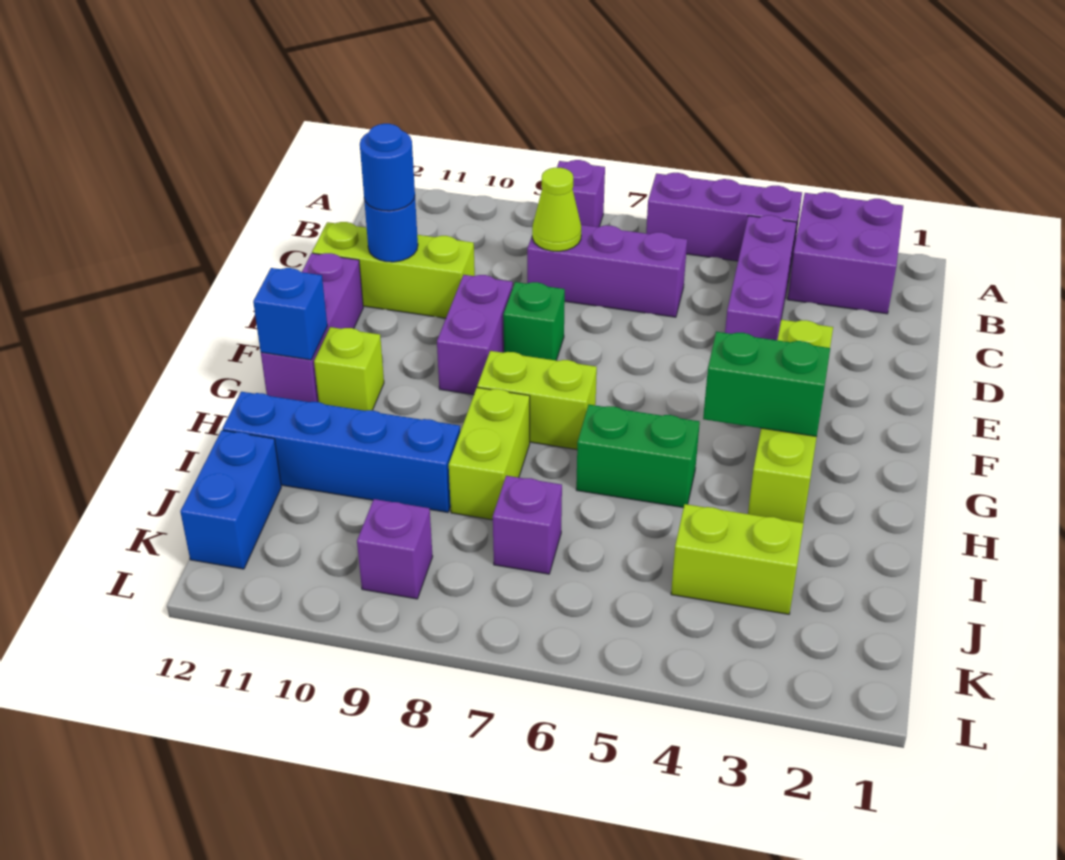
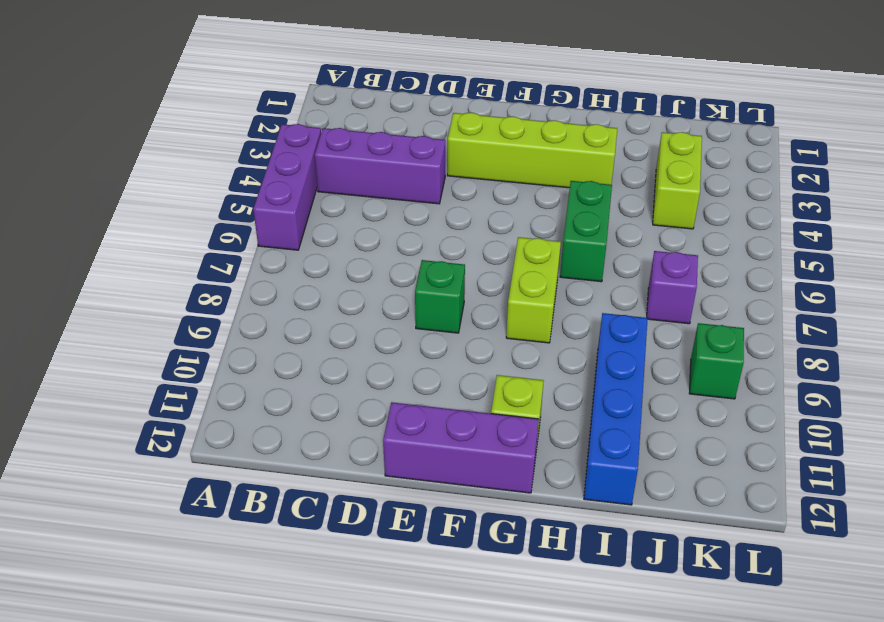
green brick K9 level 1 -> purple brick K9 level 1
none -> purple brick A2:B3 level 1
none -> purple brick A8 level 1
none -> purple brick C6:C8 level 1

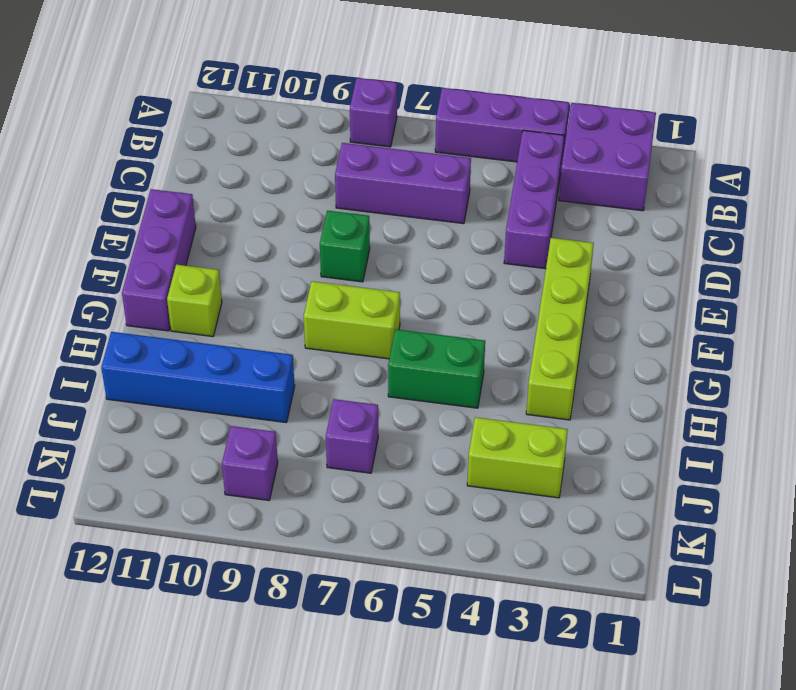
none -> lime brick D10:D12 level 1
none -> purple brick E9:F9 level 1
none -> lime brick H8:I8 level 1

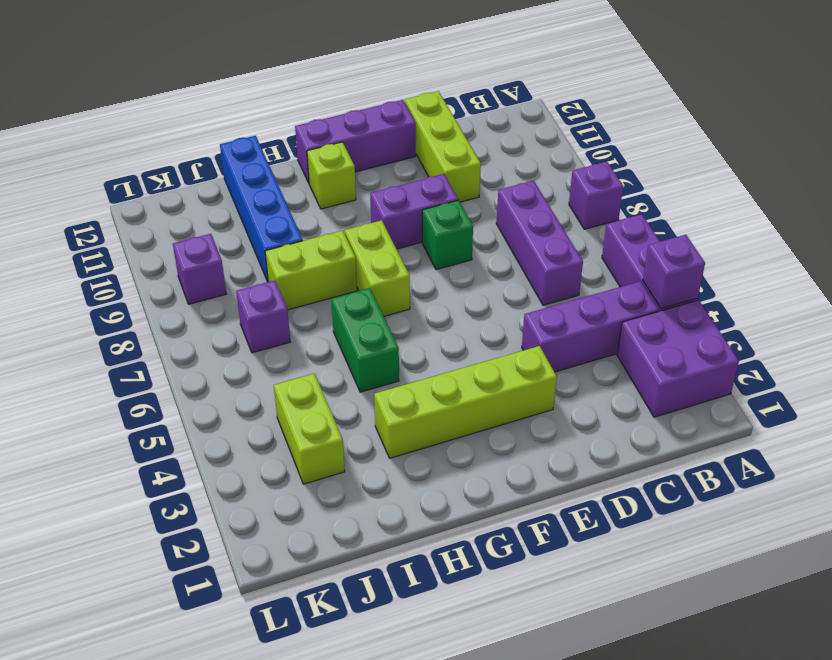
purple brick A4 level 2 -> none
none -> blue brick J12:K12 level 1
none -> lime cone C8 level 2
none -> blue round brick D11 level 2

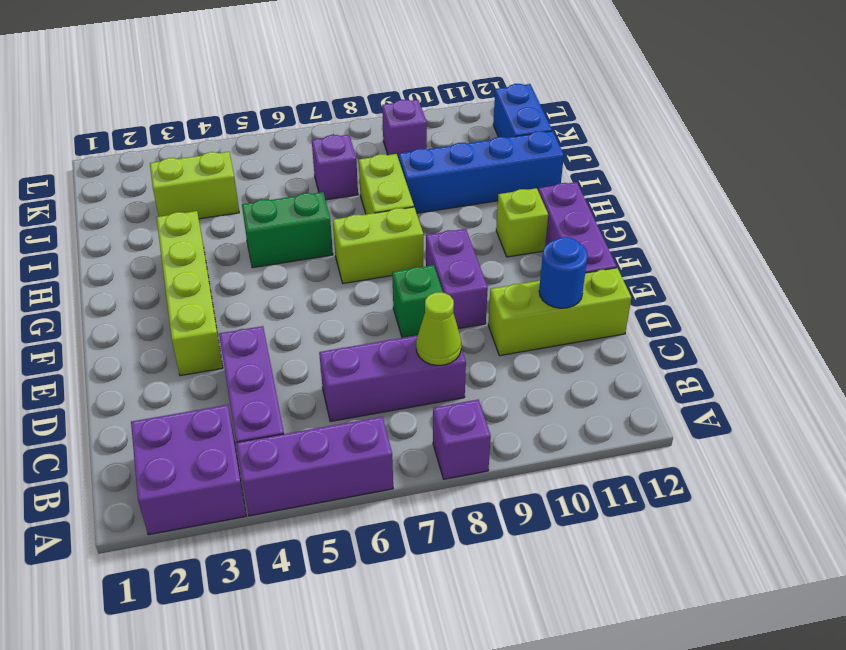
none -> green brick G3:G4 level 2
none -> blue brick G12 level 2
none -> blue round brick D11 level 3

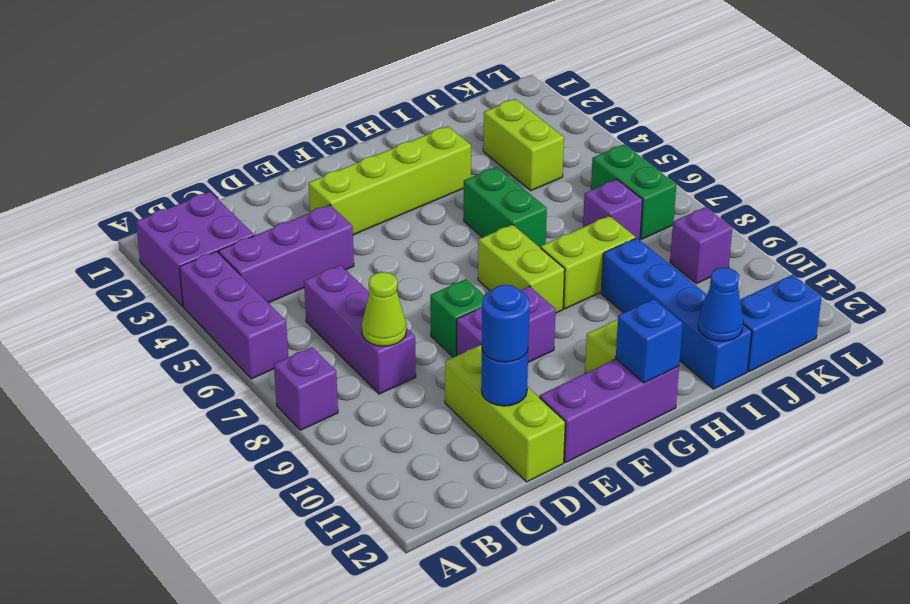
blue cone I12 level 2 -> none
green brick K6:K7 level 1 -> green brick G3:G4 level 2

